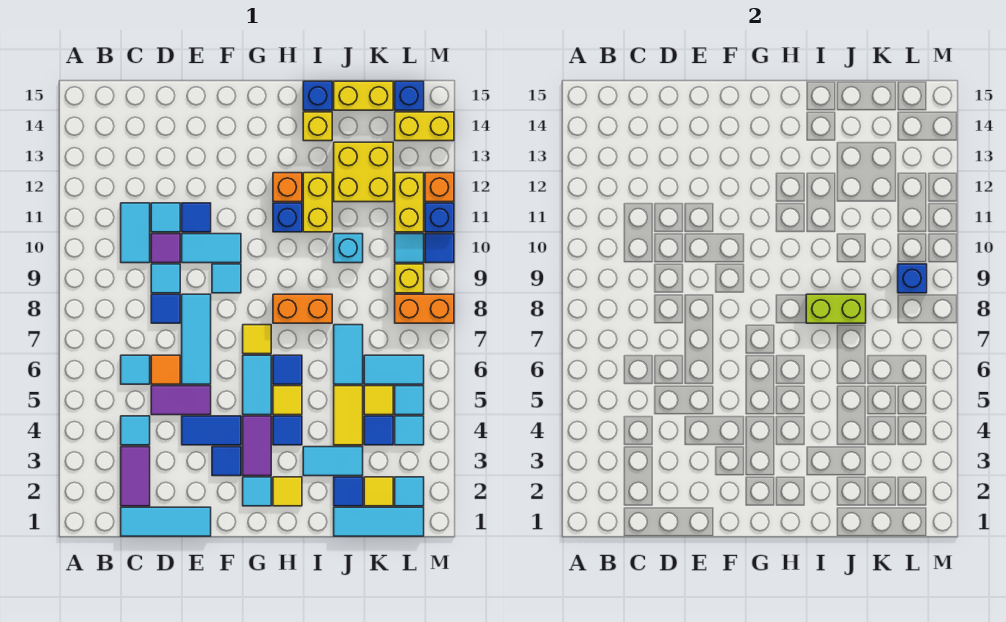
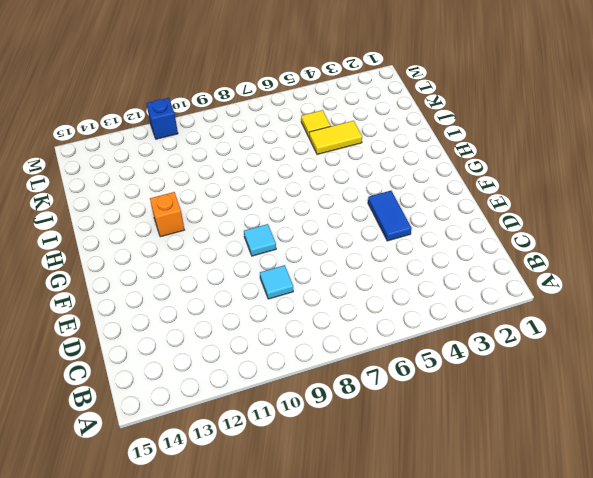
none -> cyan tile C1:E1 level 1
none -> purple tile C2:C3 level 1
none -> cyan tile C4 level 1
none -> cyan tile C6 level 1

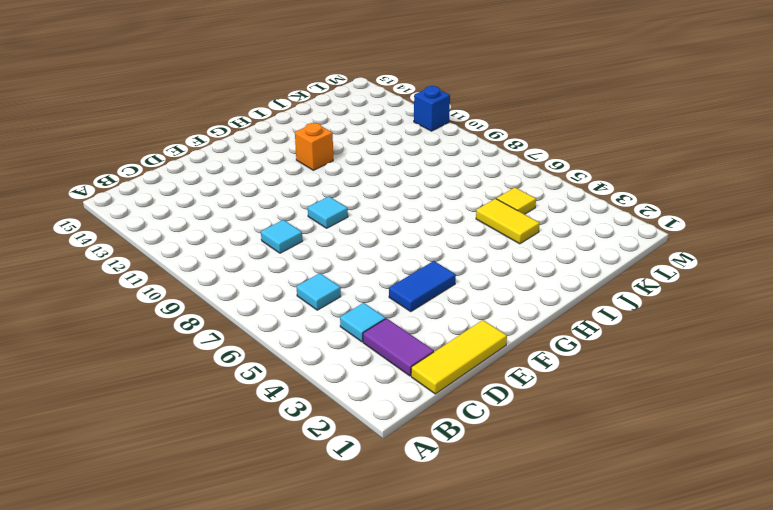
yellow tile C1:E1 level 1 -> cyan tile C1:E1 level 1
none -> cyan tile C10:C11 level 1
none -> purple tile D5:E5 level 1
none -> orange tile D6 level 1
none -> blue tile D8 level 1

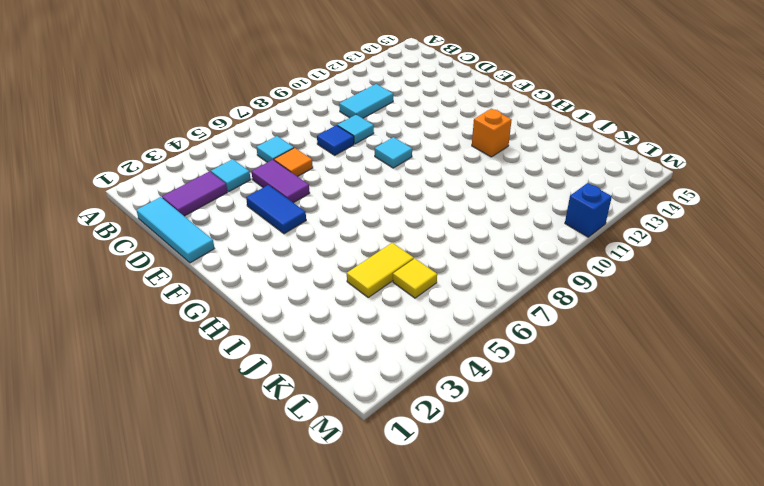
none -> purple tile D10 level 1
none -> cyan tile D11 level 1
none -> cyan tile E6:E8 level 1
none -> cyan tile E10:F10 level 1

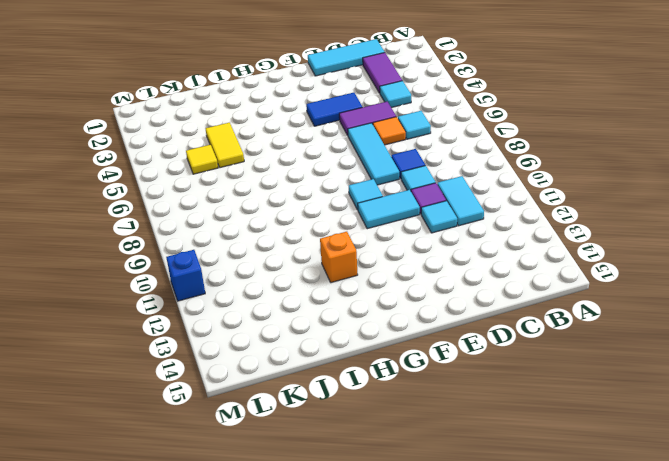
none -> blue tile E11 level 1
none -> blue tile F3 level 1
none -> cyan tile G2 level 1
none -> purple tile G3:G4 level 1

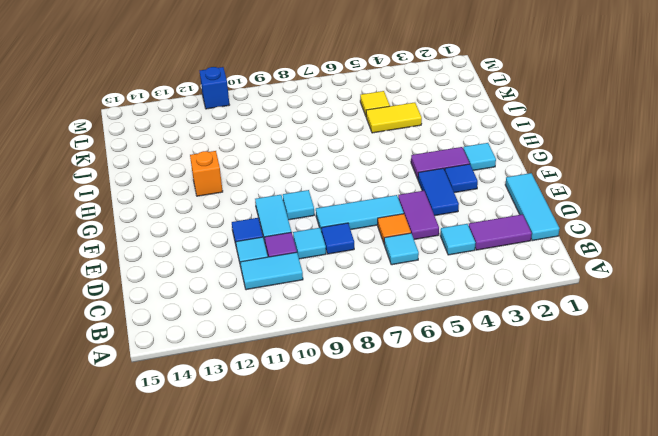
none -> cyan tile G5:G6 level 1
none -> yellow tile G7 level 1
none -> yellow tile H2 level 1
none -> blue tile H4 level 1

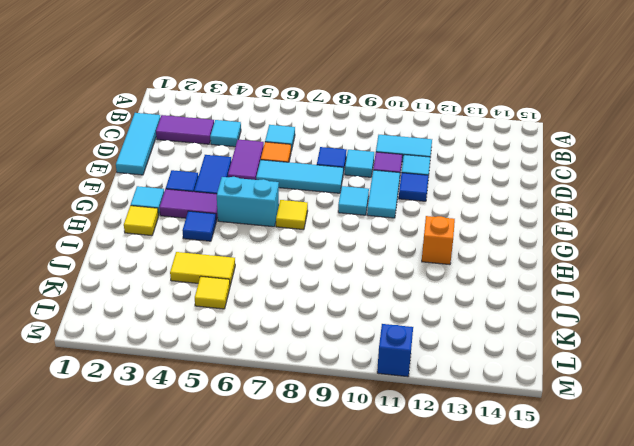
cyan brick G5:G6 level 1 -> cyan tile G5:G6 level 1
none -> yellow tile H5 level 1
none -> blue tile H6 level 1
none -> orange brick H8:I8 level 1
none -> blue brick H11 level 1

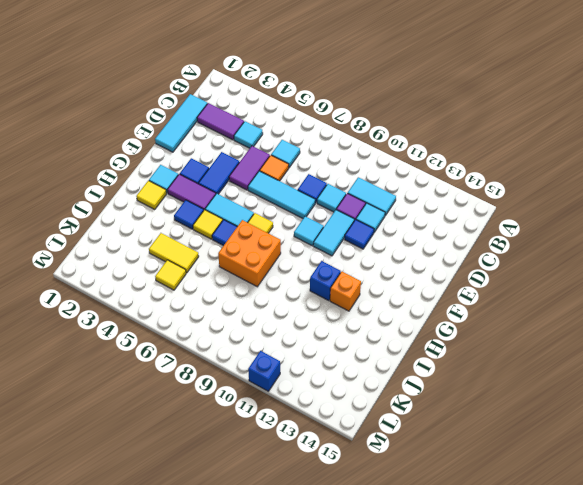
orange brick H7:I8 level 1 -> orange brick H8:I8 level 1
none -> cyan tile I3:J3 level 1
none -> yellow brick I11:I12 level 1
none -> yellow brick I14 level 1
none -> blue brick I15 level 1

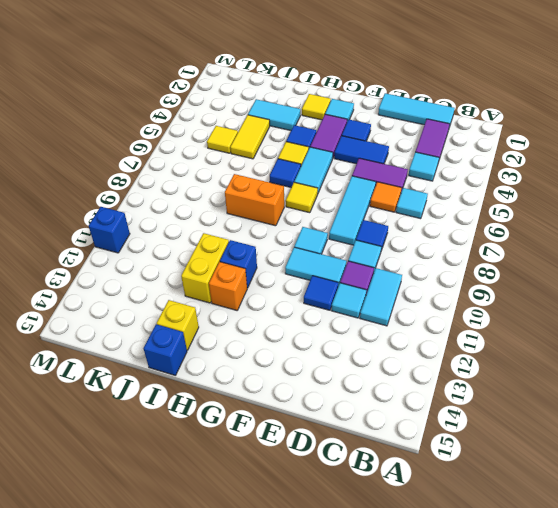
none -> cyan tile J1:L1 level 1
none -> blue tile J2 level 1
none -> cyan tile J6:J7 level 1
none -> cyan brick J10 level 1

